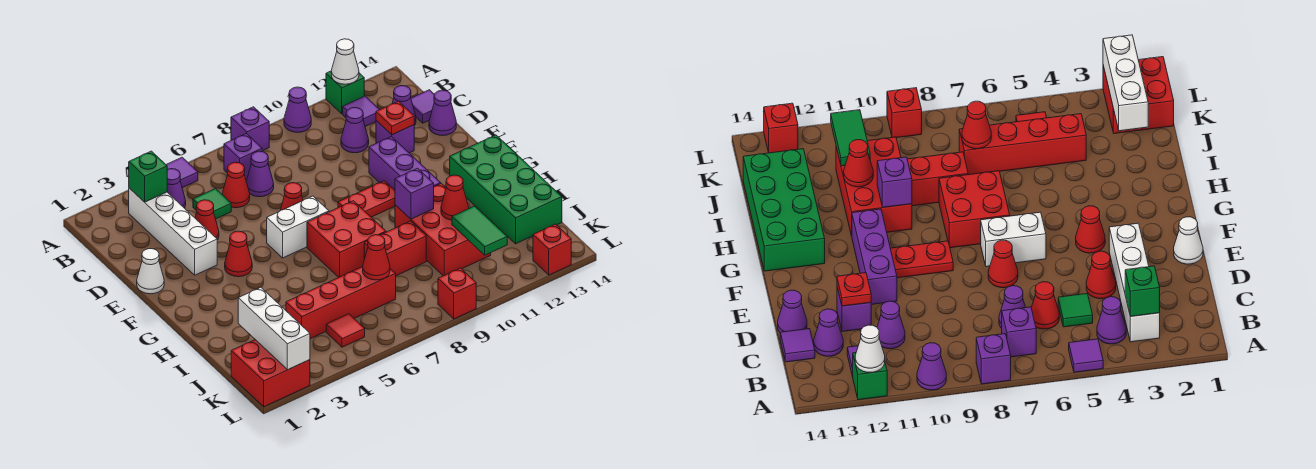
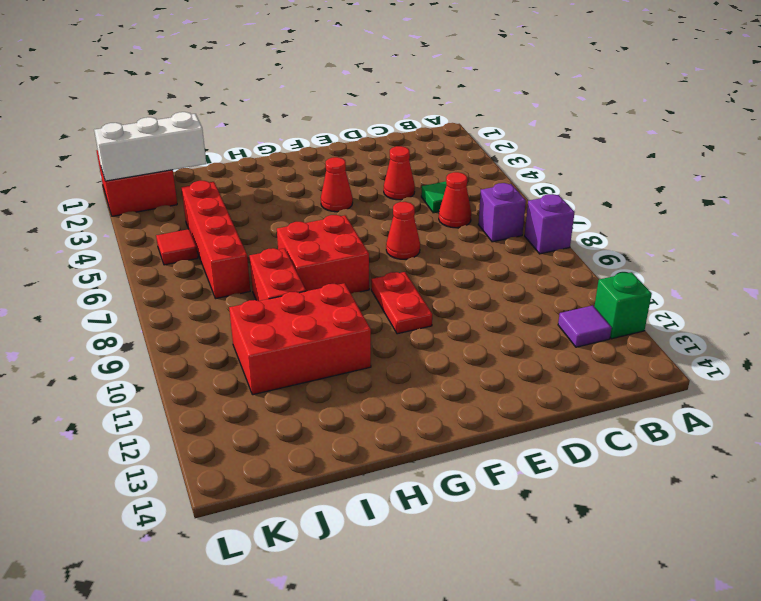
none -> purple tile A5 level 1
none -> purple cone A10 level 1
none -> white brick B3:E3 level 1
none -> purple cone B4 level 1

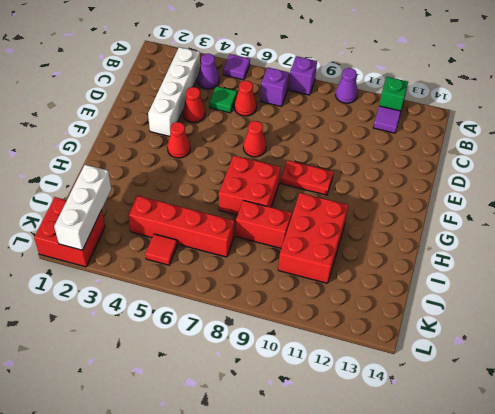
none -> purple cone C7 level 1
none -> purple cone C11 level 1
none -> purple cone C13 level 1
none -> purple tile C14 level 1

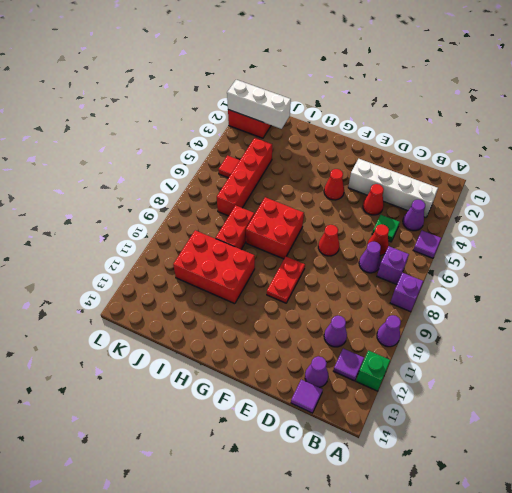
none -> purple brick D12 level 1
none -> purple cone D14 level 1
none -> white cone E1 level 1
none -> purple brick E11:G11 level 1

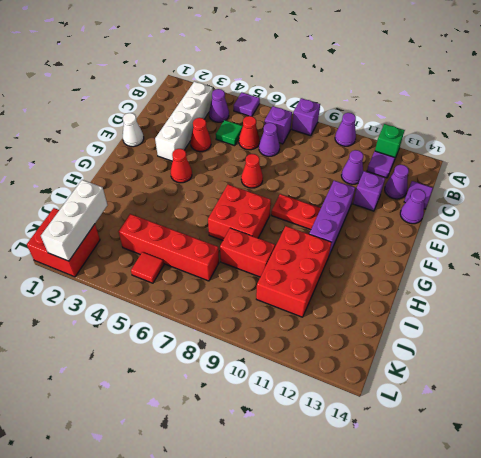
none -> white brick F6:F7 level 1
none -> green brick G13:J14 level 1
none -> red brick L9 level 1
none -> red brick L13 level 1

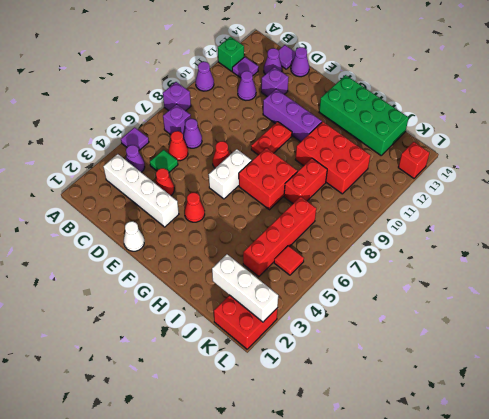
none -> red brick L9 level 1
none -> white cone A12 level 2
none -> green brick B3 level 2
none -> red plate D12 level 2

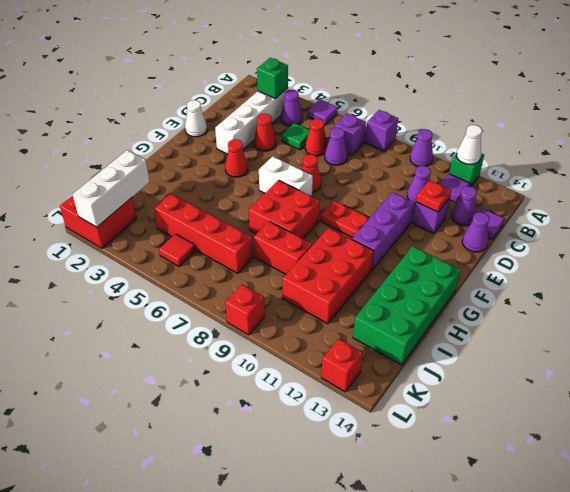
none -> purple brick H10 level 2
none -> red cone I11 level 2
none -> red cone J7 level 2
none -> green tile J11:K11 level 2

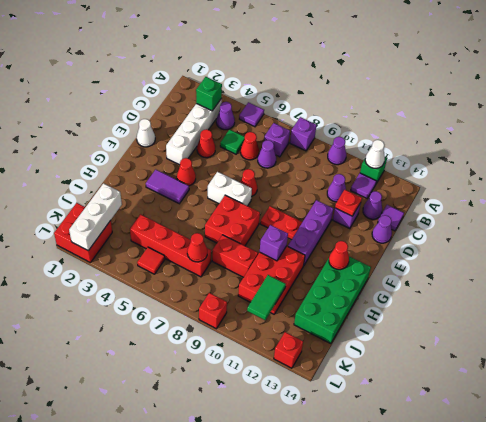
purple tile G3:G4 level 1 -> none
red cone G13 level 2 -> red cone I11 level 2

